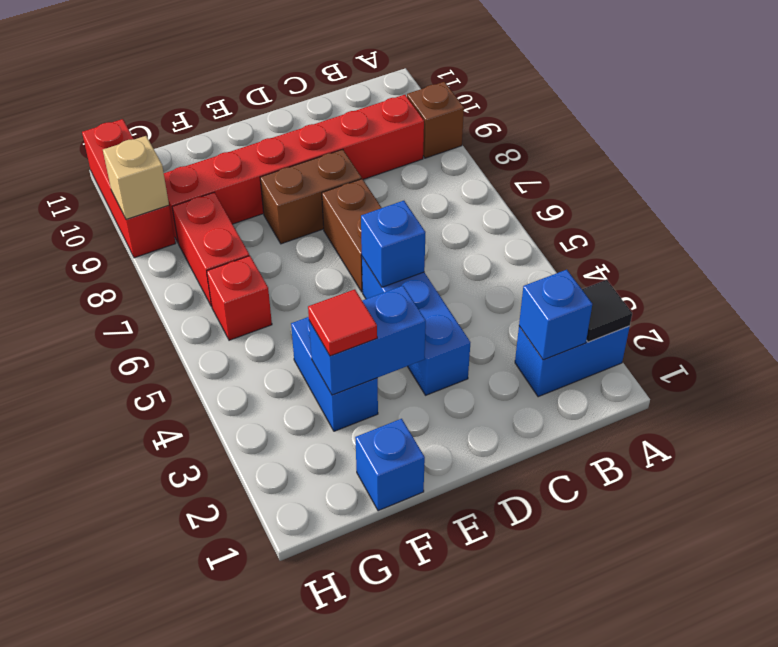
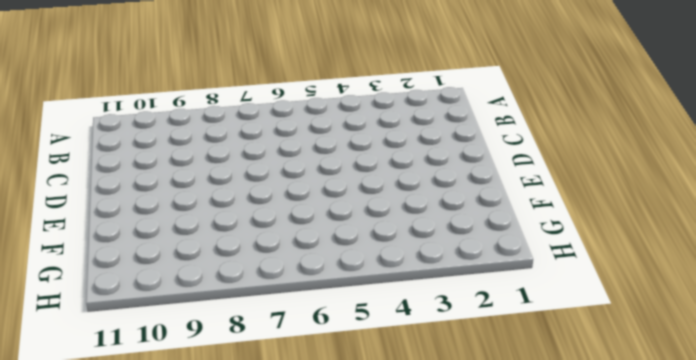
none -> blue brick A2:B2 level 1
none -> brown brick A9 level 1
none -> red brick B9:G9 level 1

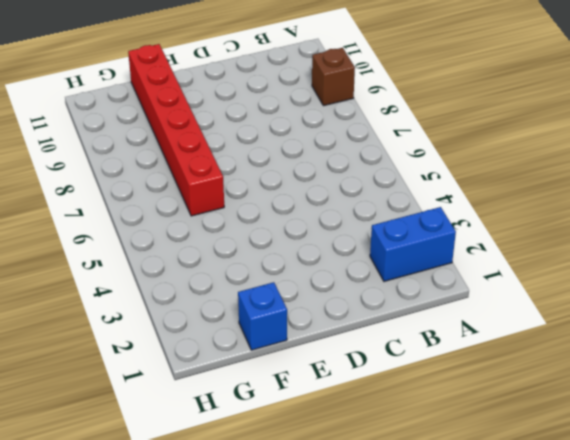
red brick F6:F11 level 1 -> red brick B9:G9 level 1
none -> blue brick D3:D5 level 1
none -> brown brick D6:D7 level 1
none -> brown brick D8:E8 level 1

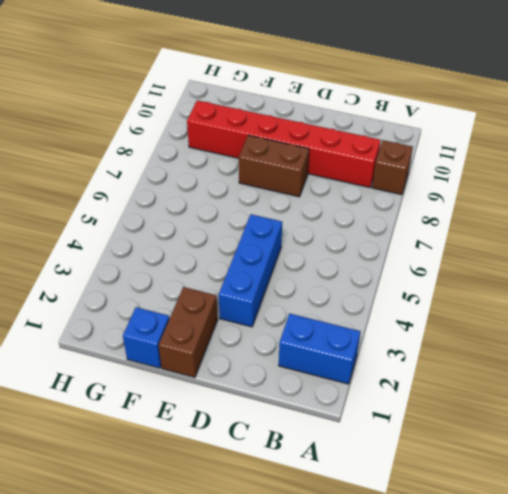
brown brick E1:E2 level 1 -> brown brick D6:D7 level 1
none -> blue brick F3:F4 level 1
none -> red brick G6 level 1
none -> red brick G7:G8 level 1

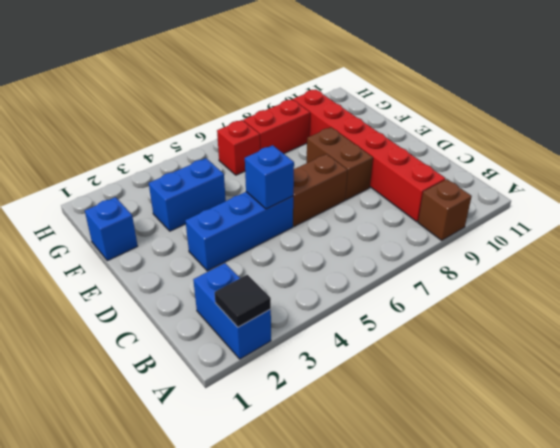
none -> red brick H9:H11 level 1
none -> blue brick B2 level 2
none -> blue brick E3:F3 level 2

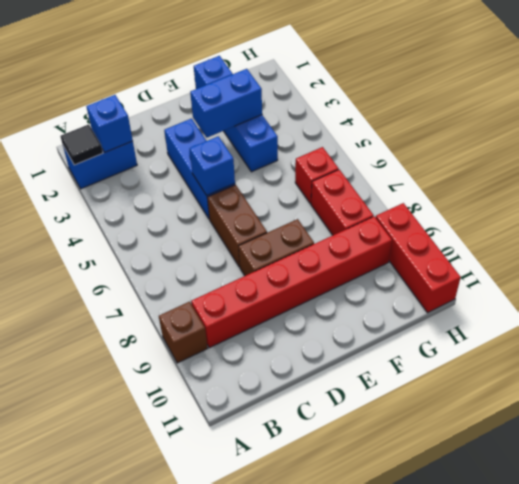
none -> tan brick H9 level 2
none -> red tile F3 level 3

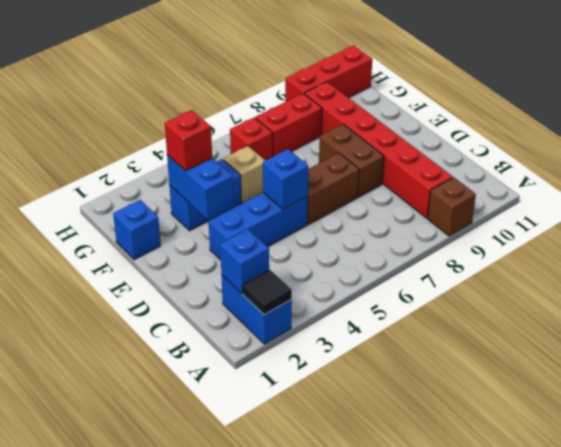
red brick F3 level 3 -> red tile F3 level 3
tan brick F5 level 1 -> tan brick H9 level 2

